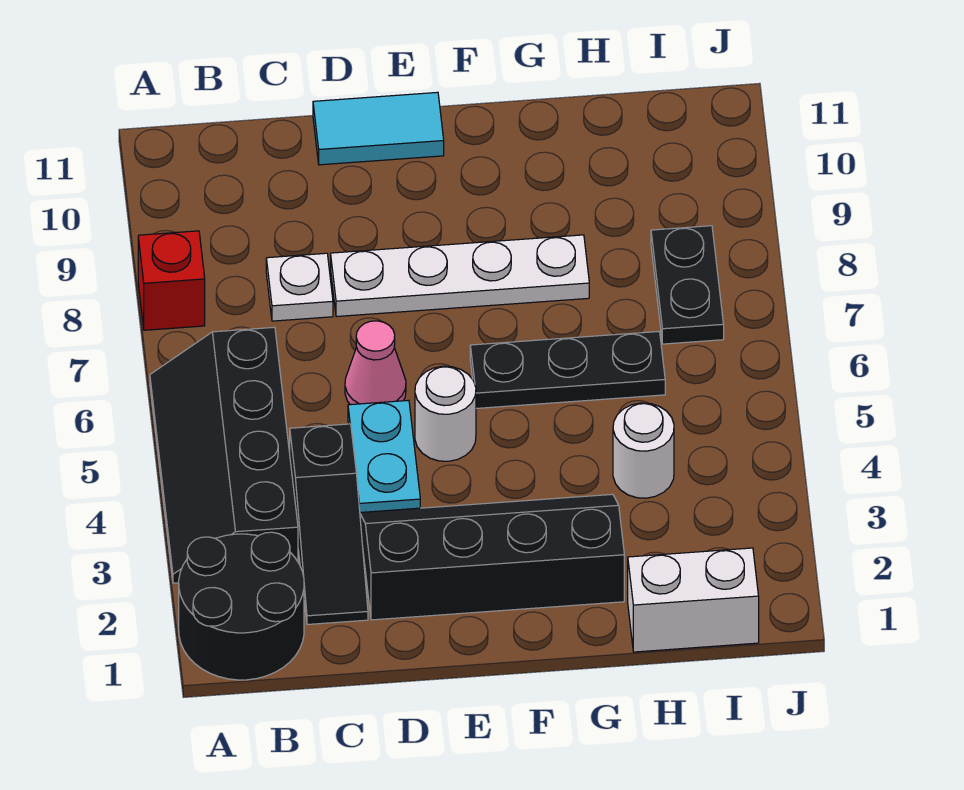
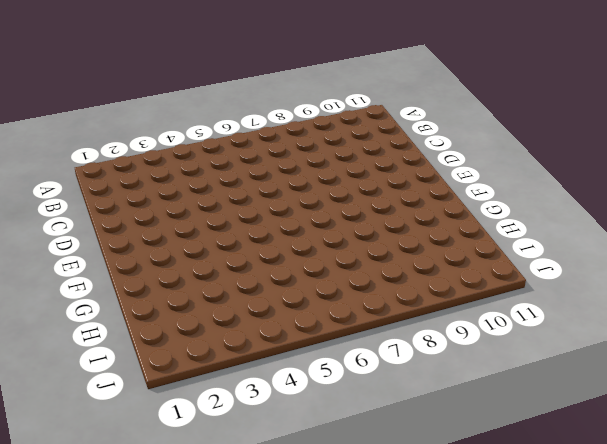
none -> black round brick A1:B2 level 1
none -> black slope A3:B6 level 1 top B
none -> red brick A8 level 1

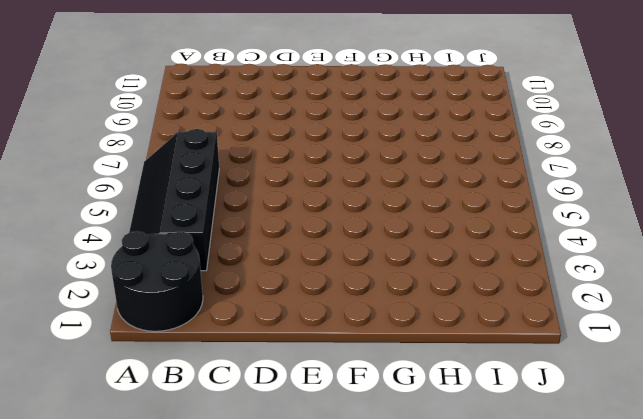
none -> red brick A8 level 1
none -> black slope C2:C4 level 1 top 4
none -> white plate C8 level 1

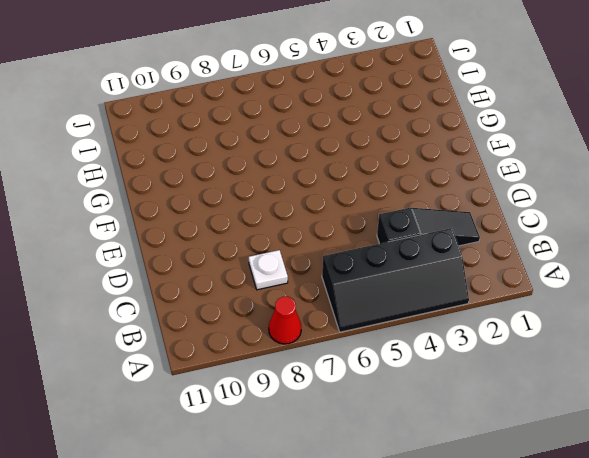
red cone A8 level 1 -> red brick A8 level 1
none -> black round brick A1:B2 level 1
none -> black slope D2:G3 level 1 top 2
none -> cyan plate D4:D5 level 1

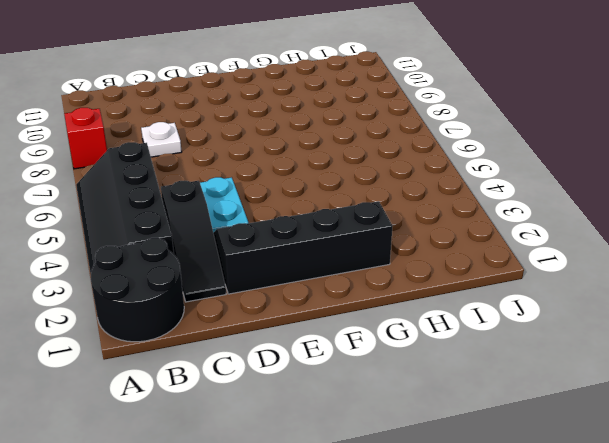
none -> pink cone D6 level 1
none -> white plate D8:G8 level 1
none -> cyan tile D11:E11 level 1

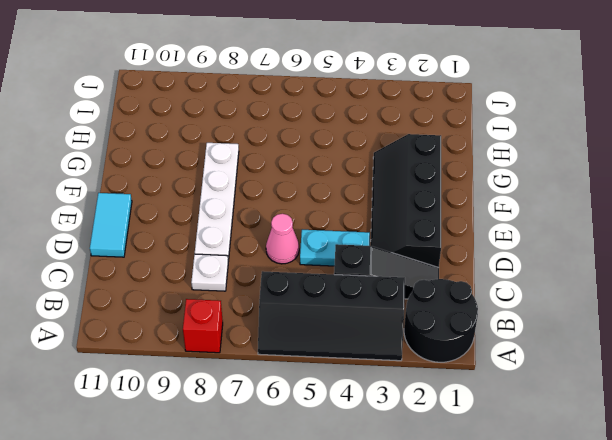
none -> white round brick E5 level 1
none -> black plate F6:H6 level 1
none -> white brick H1:I1 level 1

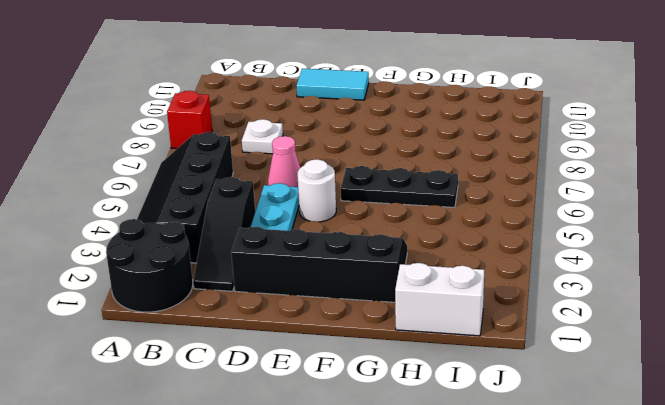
none -> white plate D8:G8 level 1
none -> white round brick H4 level 1
none -> black plate I7:I8 level 1

